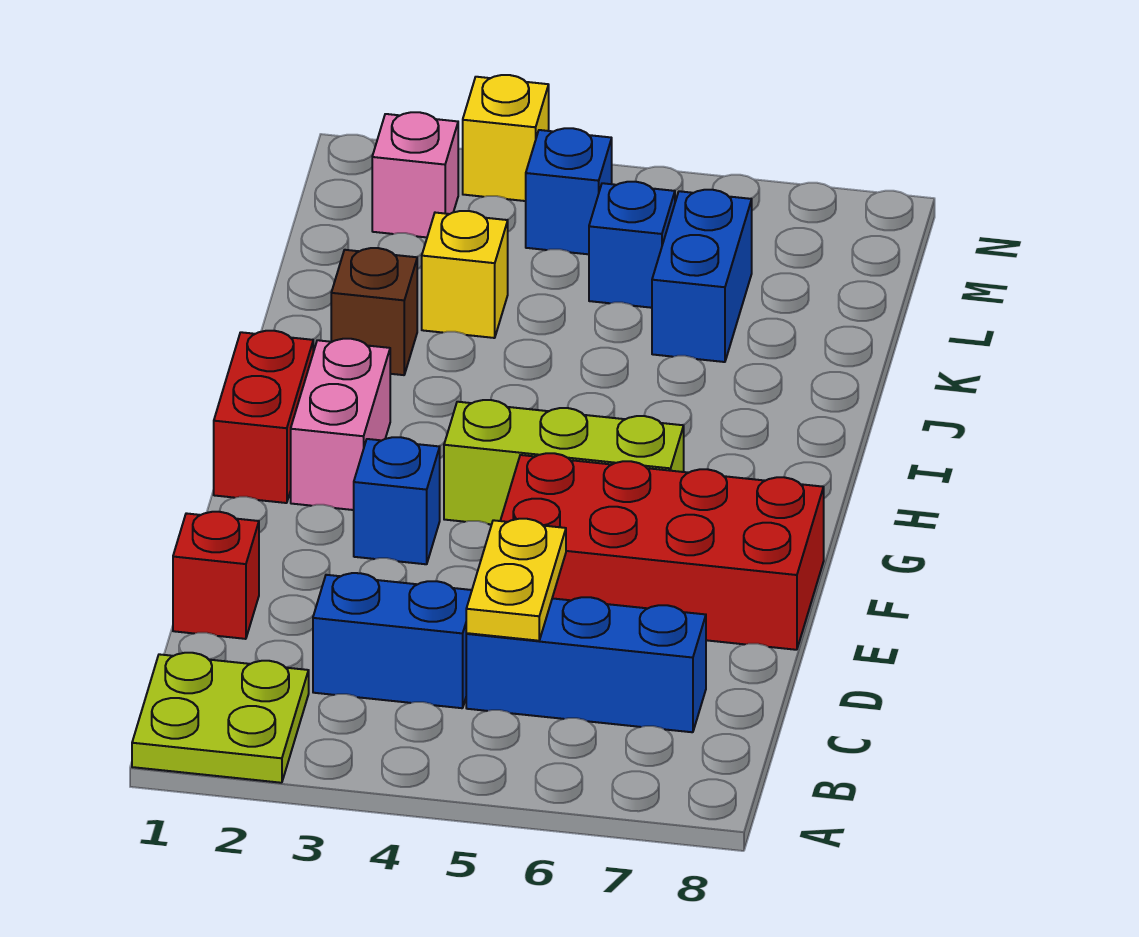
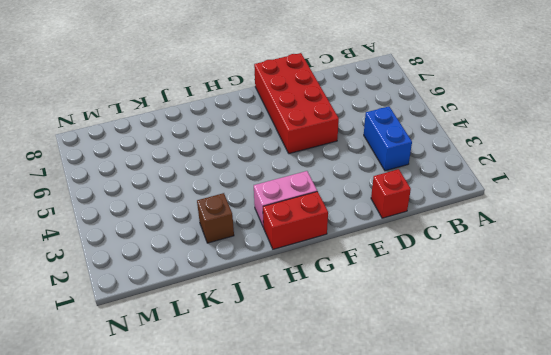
none -> lime plate A1:B2 level 1
none -> blue brick C5:C7 level 1
none -> blue brick F3 level 1

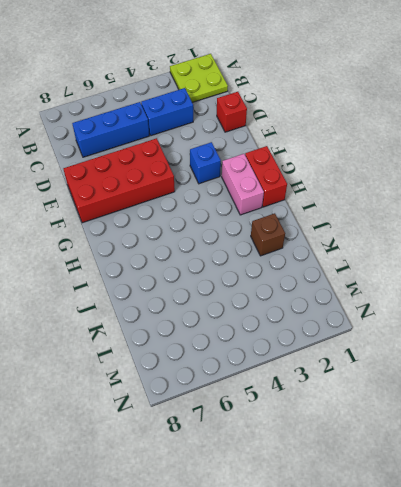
none -> lime brick G4:G6 level 1
none -> yellow brick K3 level 1
none -> blue brick K6:L6 level 1

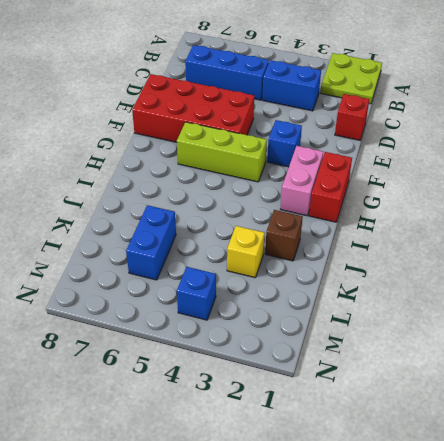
none -> blue brick L5 level 1
none -> pink brick M2 level 1
none -> yellow brick N3 level 1

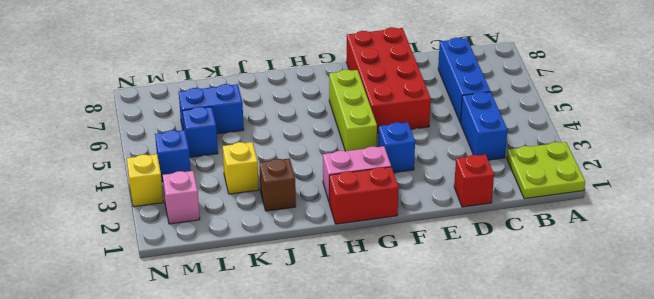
none -> yellow plate C5:D5 level 2

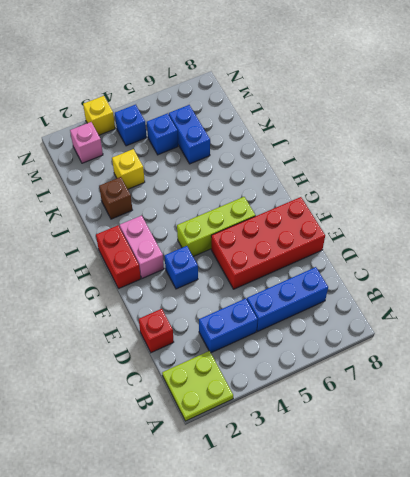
none -> yellow plate C5:D5 level 2

